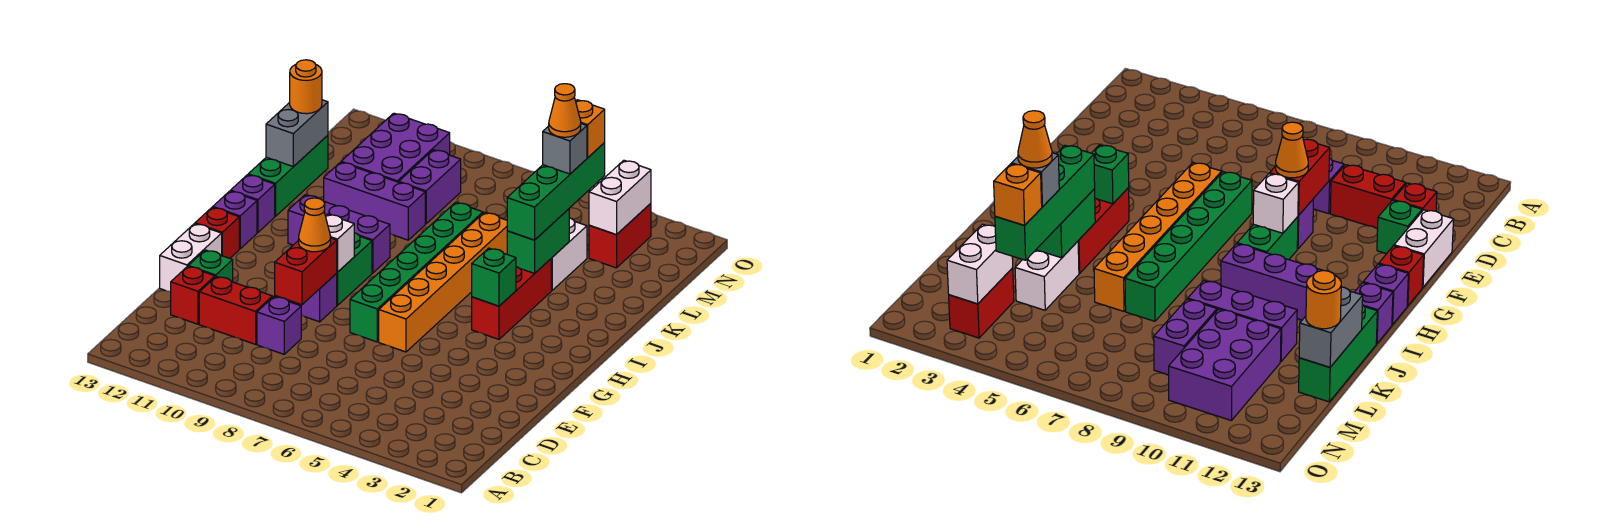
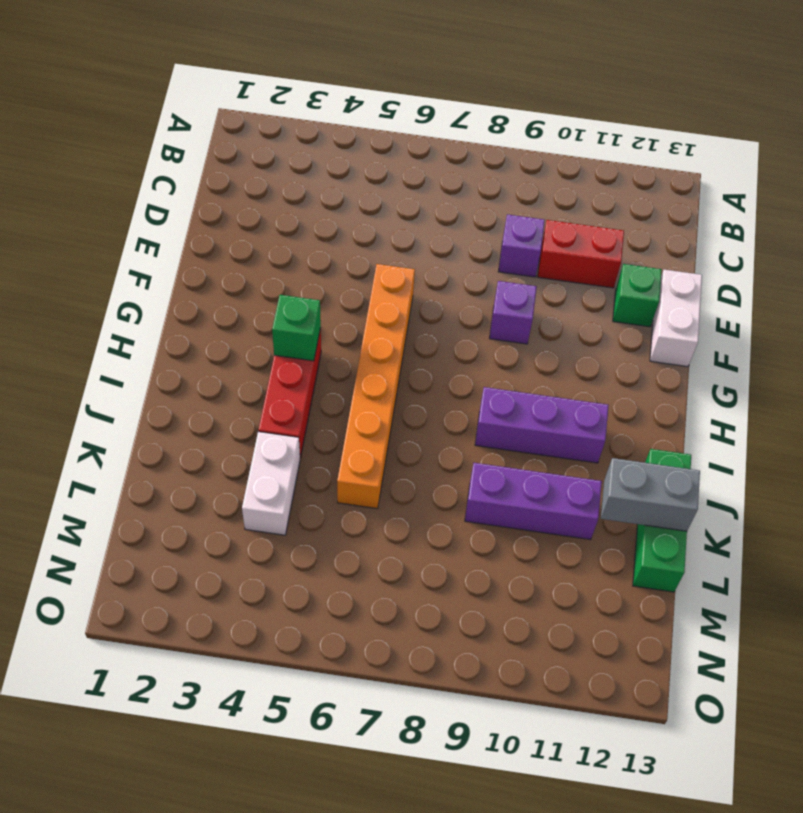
grey brick K12:K13 level 2 -> grey brick K13:L13 level 2
none -> red brick D12 level 1
none -> green brick F7:K7 level 1
none -> green brick G9:H9 level 1
none -> red brick G13 level 1

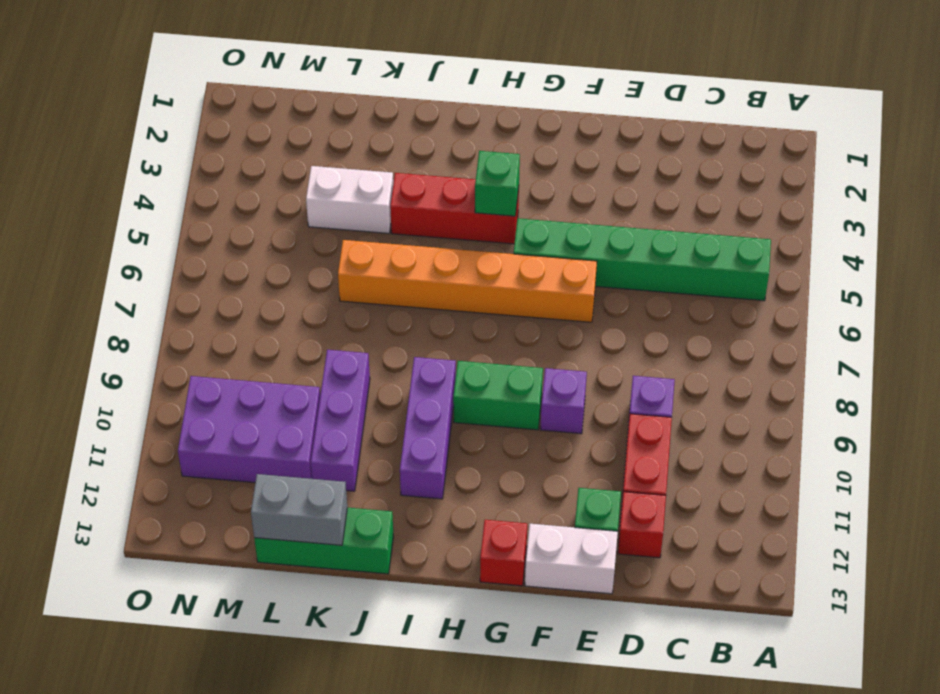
green brick B5:G5 level 1 -> green brick F7:K7 level 1
none -> purple brick H13 level 1
none -> purple brick I13 level 1
none -> purple brick L9:M9 level 1
none -> red brick M3:N3 level 1

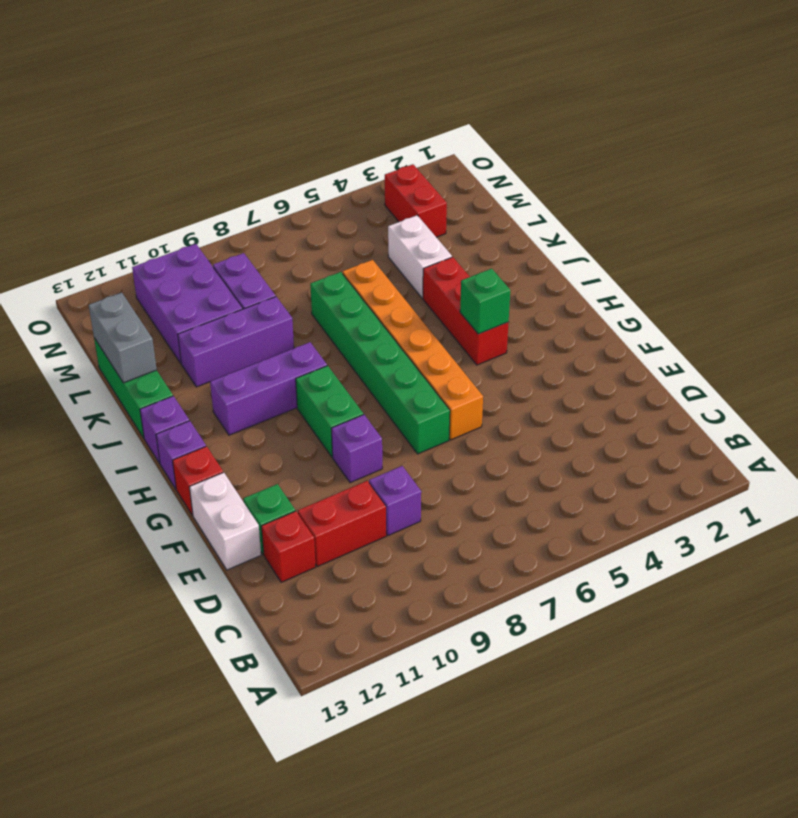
none -> red brick E9:F9 level 2
none -> white brick G9 level 2
none -> green brick J4:K4 level 2
none -> white brick M3:N3 level 2

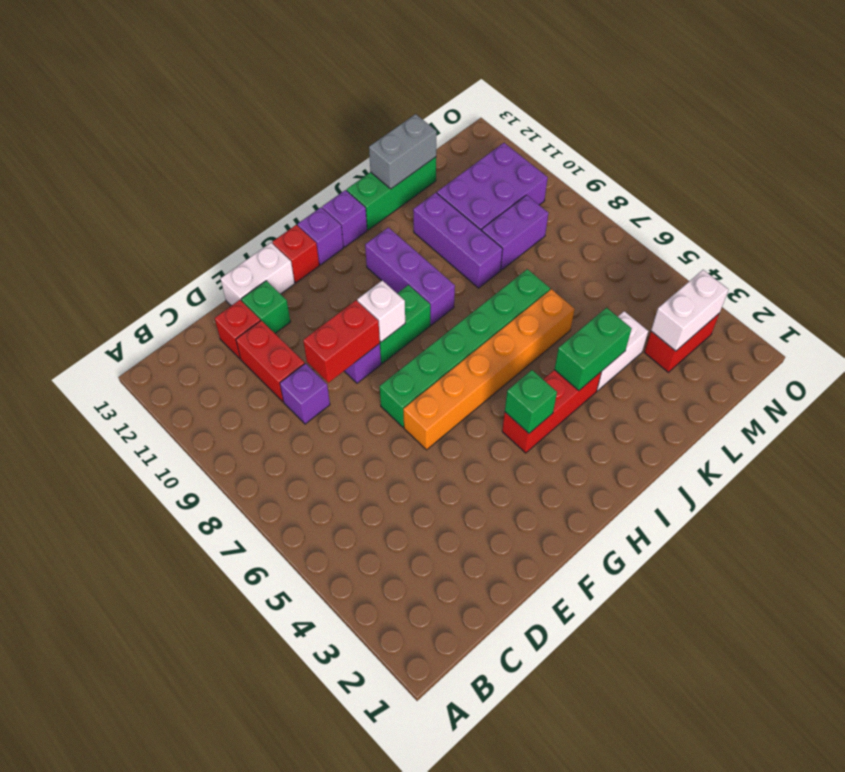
none -> orange cone F9 level 3
none -> green brick J4:M4 level 3
none -> orange round brick L13 level 3
none -> grey brick L4 level 4

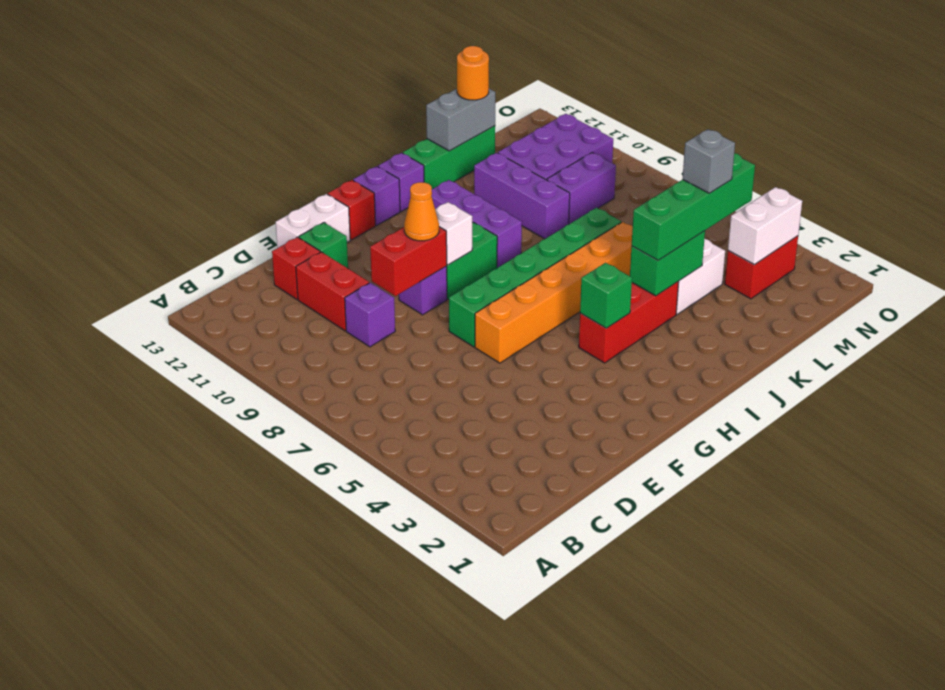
none -> orange brick M4 level 4
none -> orange cone L4 level 5

